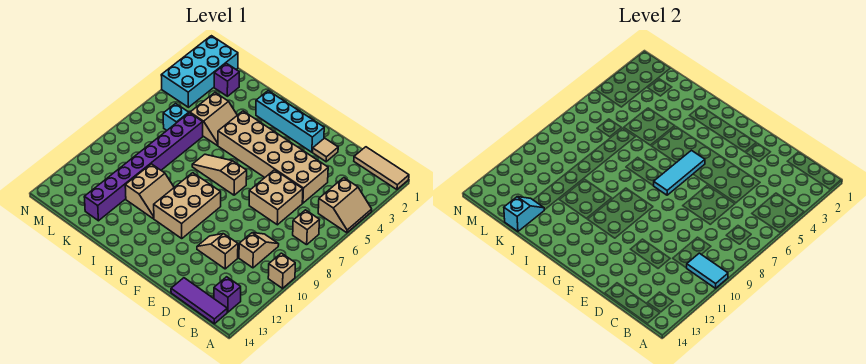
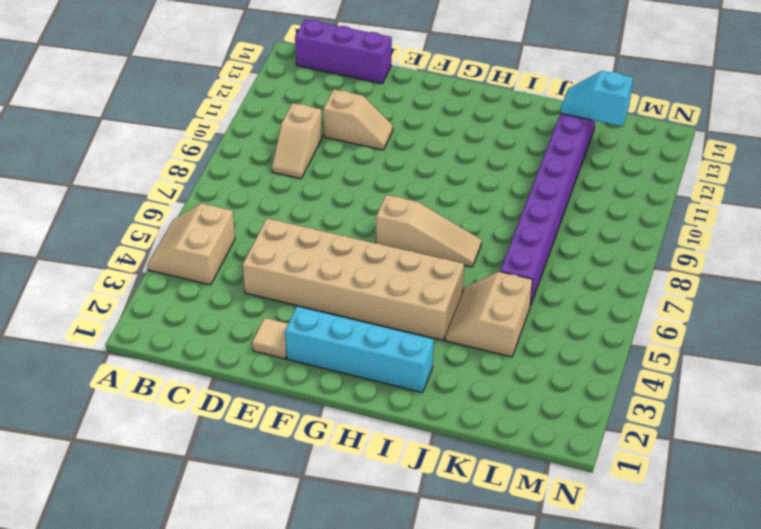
purple brick B14:D14 level 1 -> purple tile B14:D14 level 1
cyan slope K13:L13 level 2 top L -> cyan slope K13:K14 level 2 top 14
none -> tan tile A1:C1 level 1
none -> tan brick A10 level 1
none -> tan brick B7 level 1

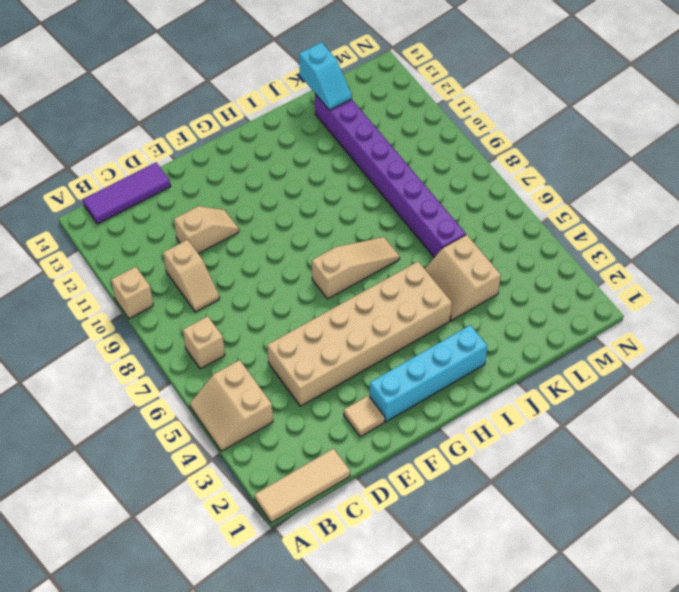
none -> purple brick B13 level 1
none -> tan brick D6:E7 level 1
none -> tan brick G9:H11 level 1

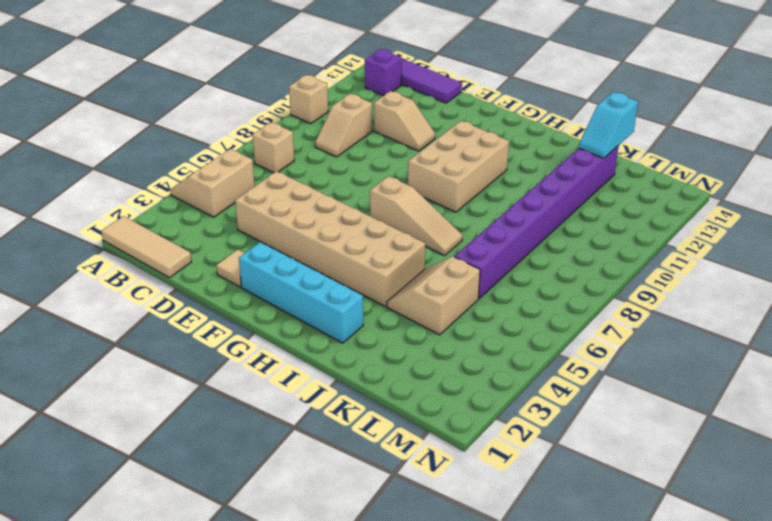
none -> tan brick D6:E7 level 1
none -> tan slope I10:J11 level 1 top J
none -> purple brick L2 level 1

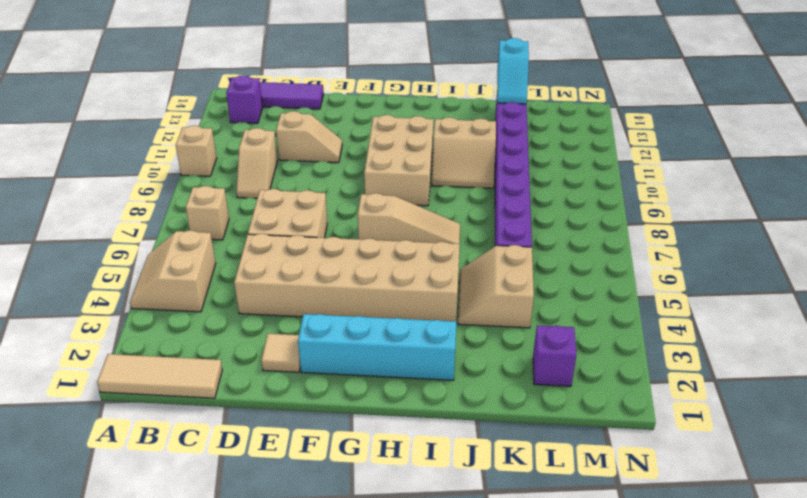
tan slope I10:J11 level 1 top 11 -> tan slope I10:J11 level 1 top J
none -> cyan brick L6 level 1
none -> cyan brick M1:N4 level 1
none -> cyan tile A10:B10 level 2

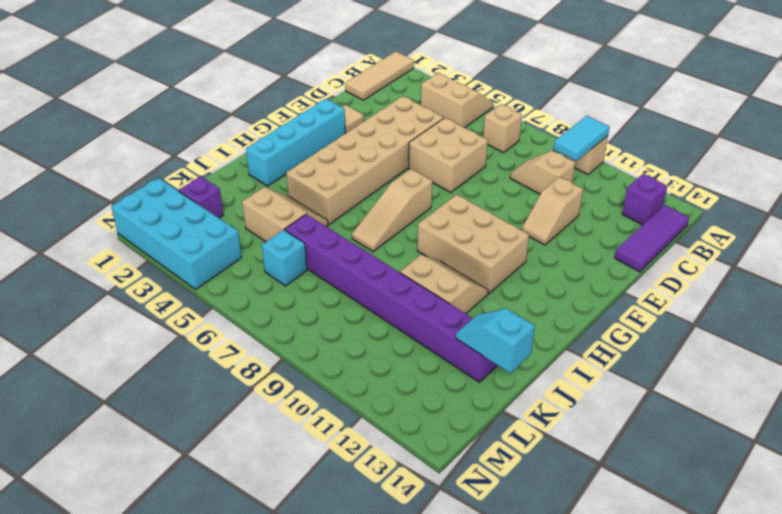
none -> cyan tile G5:G7 level 2

